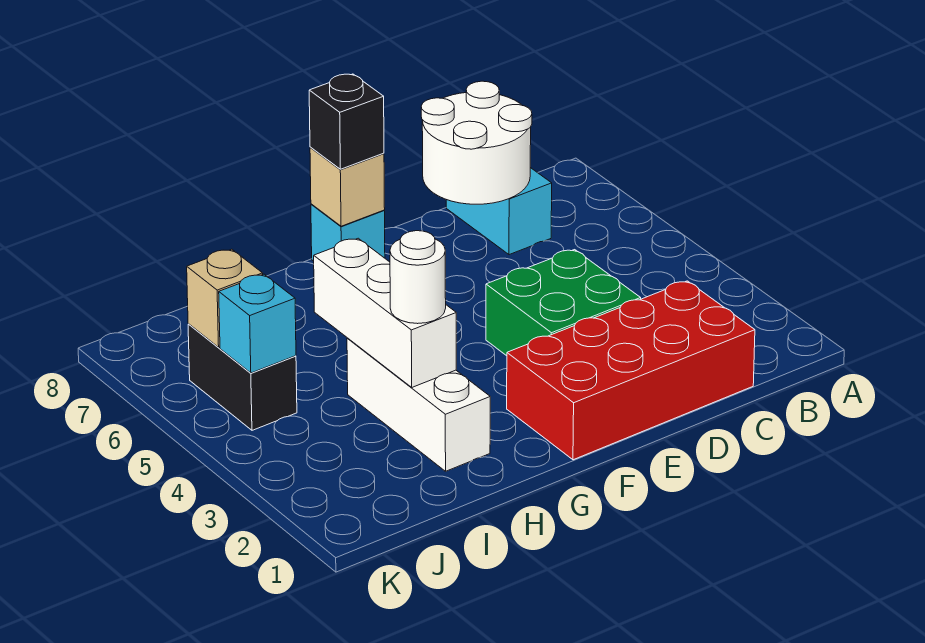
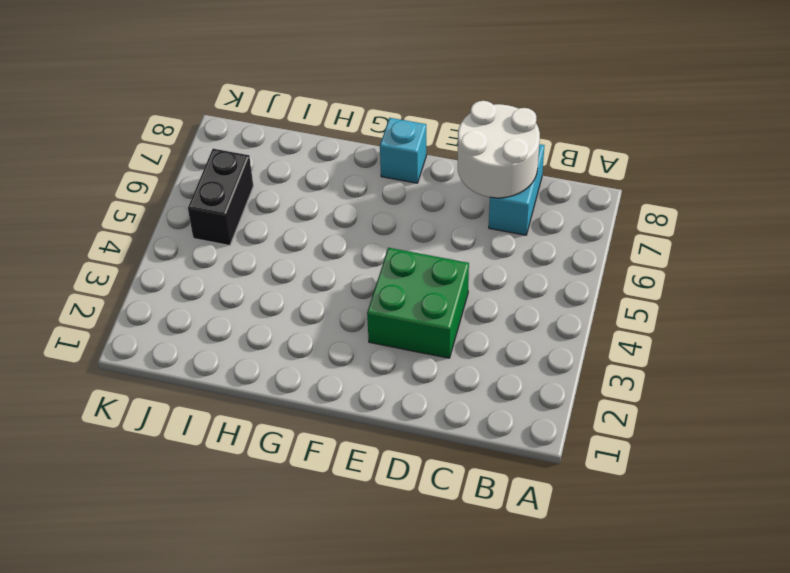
none -> red brick C1:F2 level 1
none -> white brick H2:H4 level 1
none -> tan brick F8 level 2

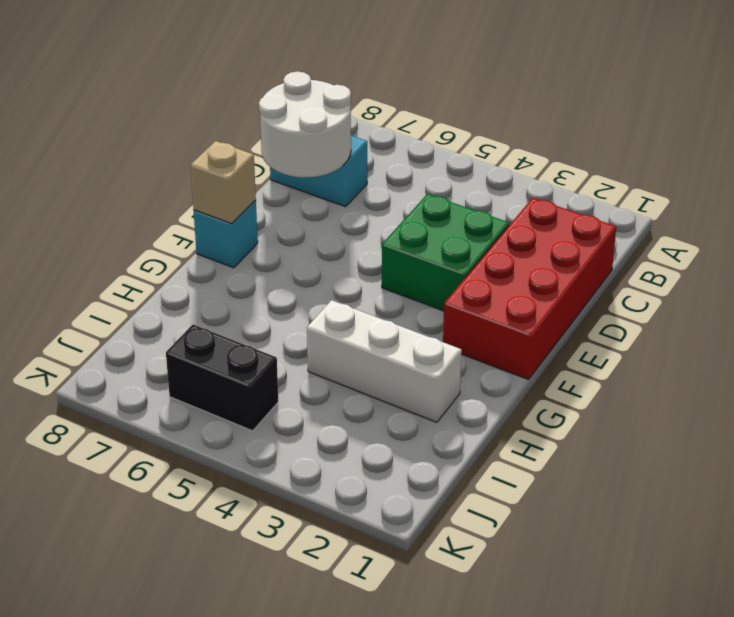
none -> white brick H3:H5 level 2
none -> cyan brick J5 level 2
none -> tan brick J6 level 2

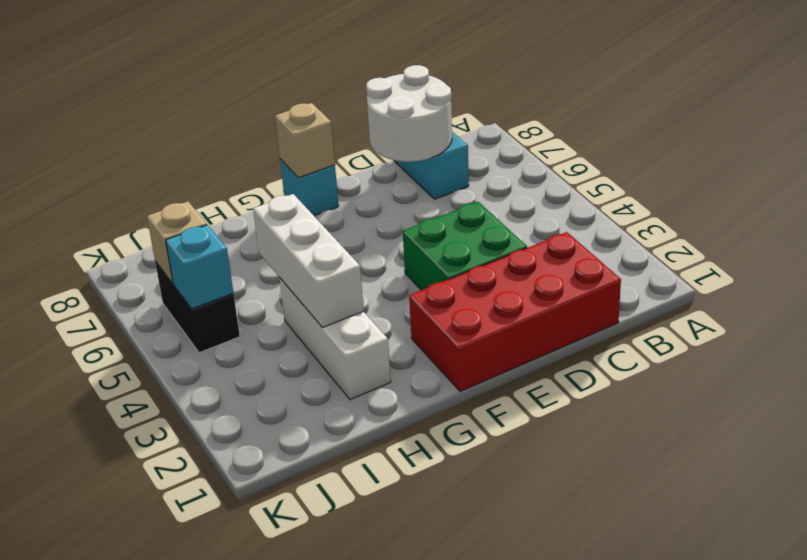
none -> black brick F8 level 3
none -> white round brick H3 level 3

